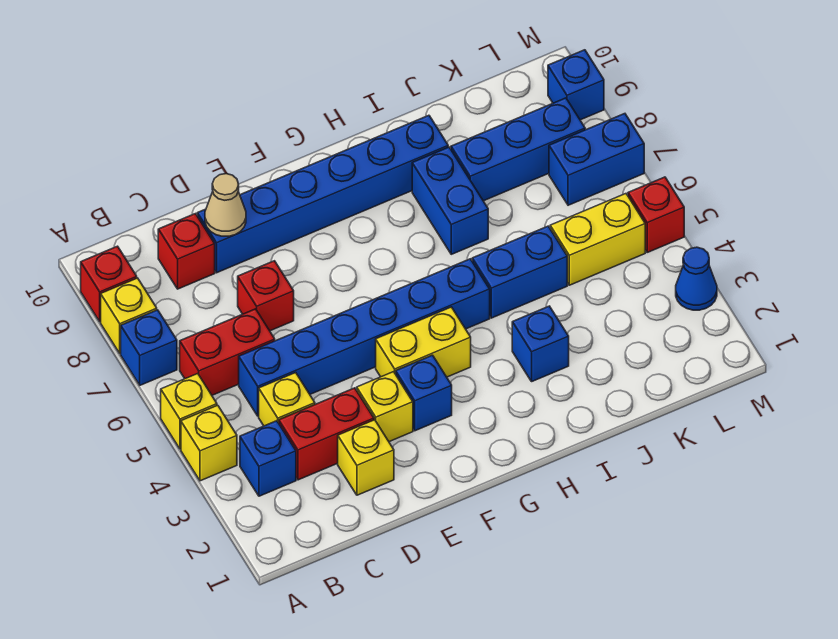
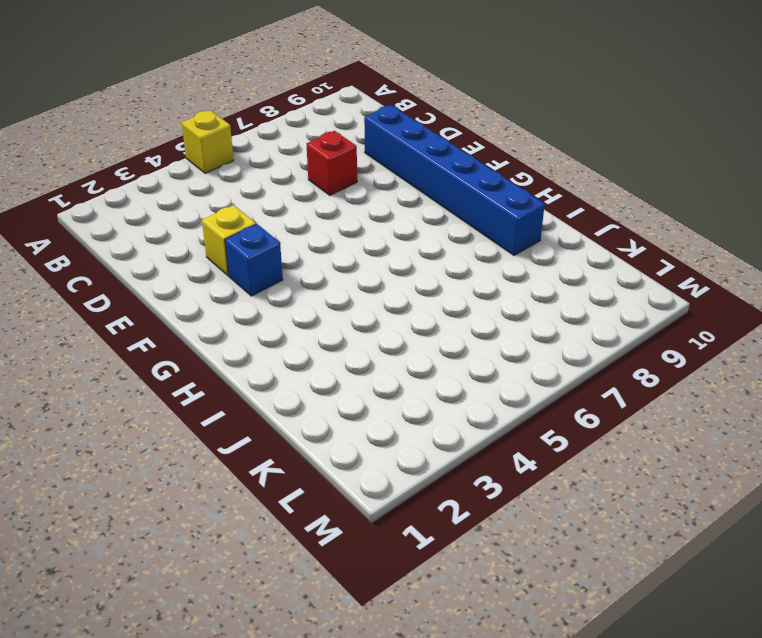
none -> yellow brick A4 level 1
none -> blue brick A7 level 1
none -> yellow brick A8 level 1

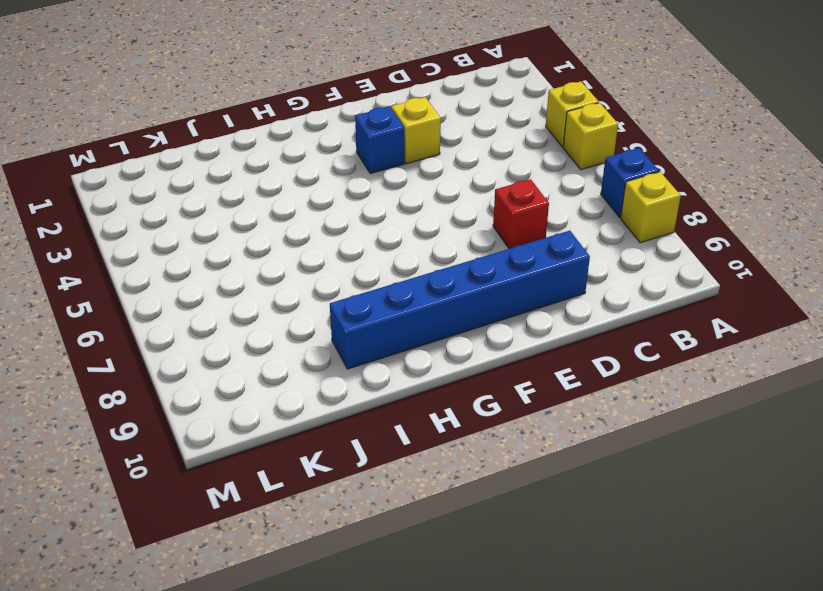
none -> red brick A9 level 1
none -> blue brick B3 level 1
none -> red brick B6:C6 level 1

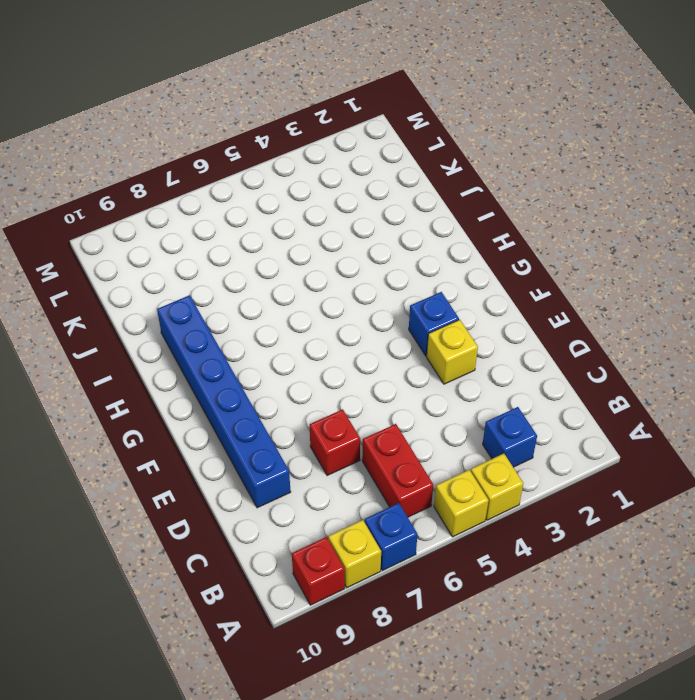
none -> red brick C3:D3 level 1
none -> yellow brick C4 level 1
none -> blue brick C5:H5 level 1

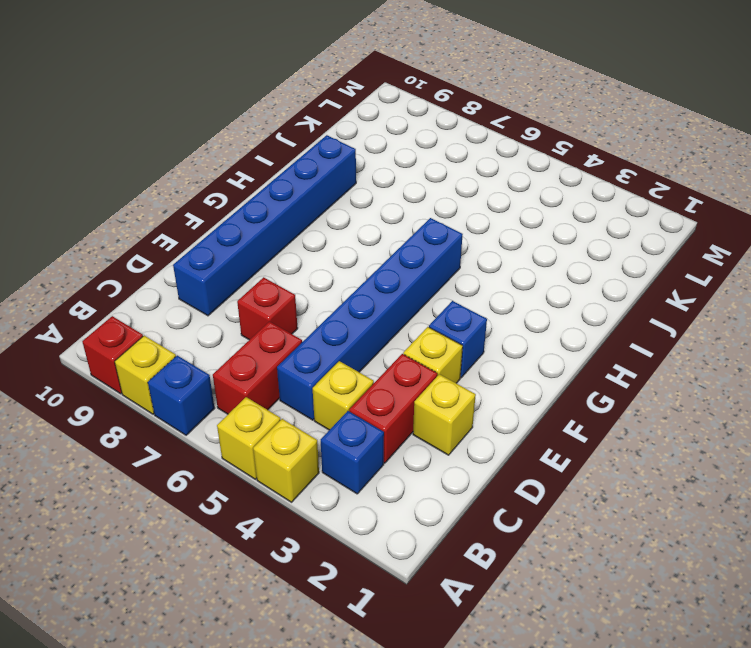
none -> red brick C9 level 1
none -> yellow brick F4:G4 level 1
none -> blue brick I3 level 1

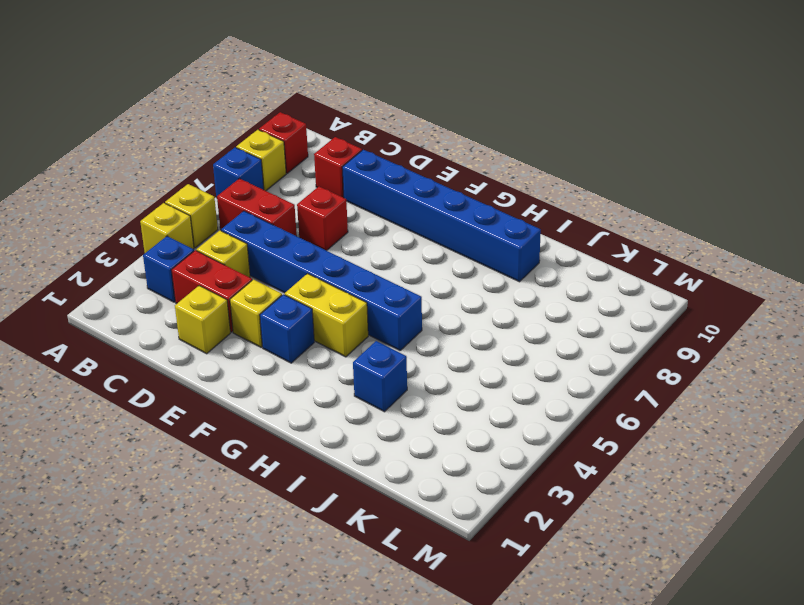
none -> blue brick I5:J5 level 1
none -> blue brick I7:I8 level 1
none -> blue brick J8:L8 level 1

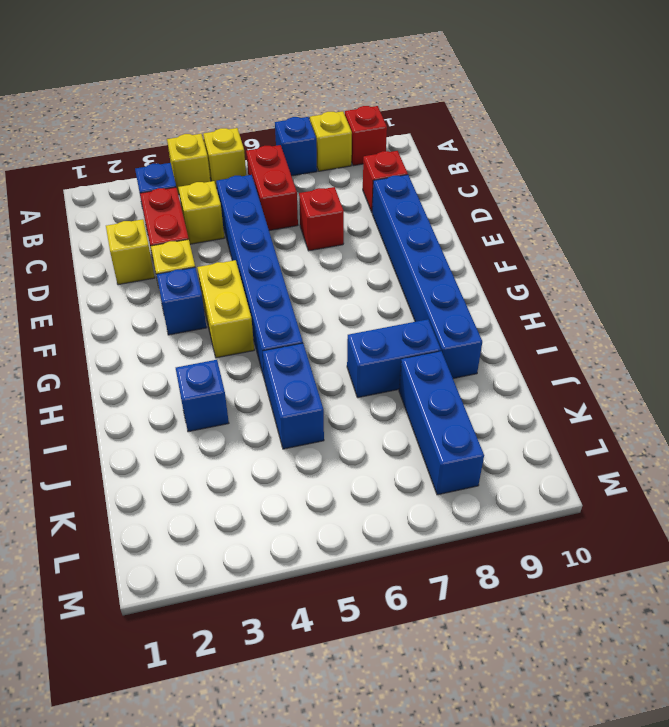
none -> yellow brick K5:L5 level 1
none -> blue brick L7:M7 level 1
none -> blue cone M3 level 1

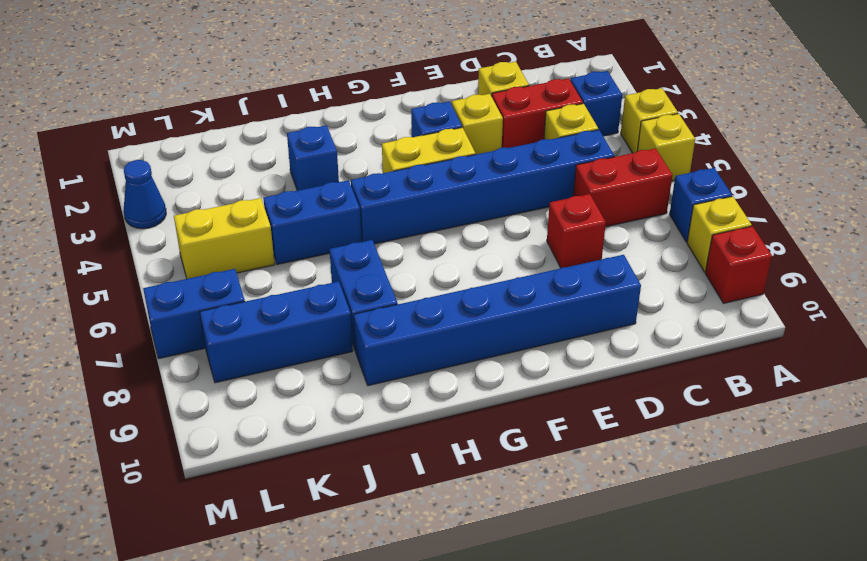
none -> red brick C9 level 1
none -> red brick M5 level 1
none -> blue brick M9 level 1

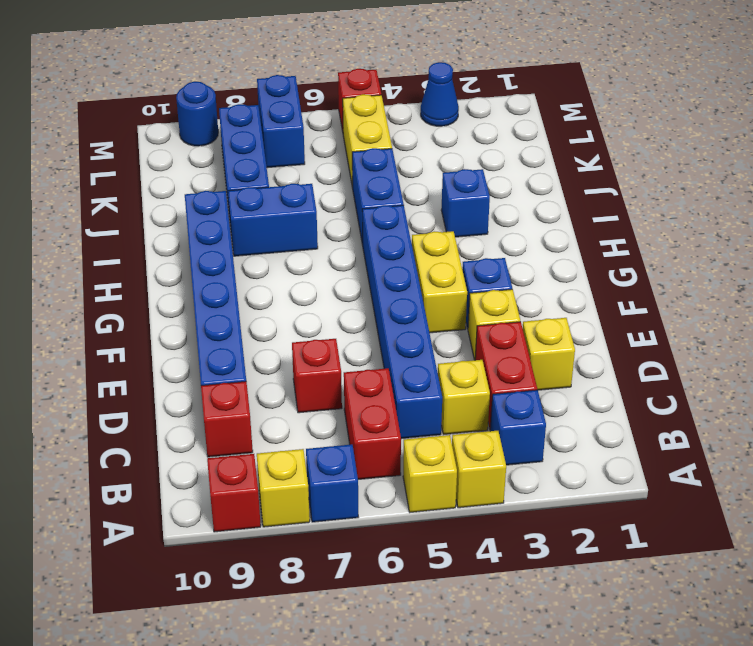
blue round brick M9 level 1 -> blue brick M9 level 1
none -> tan cone D9 level 2

